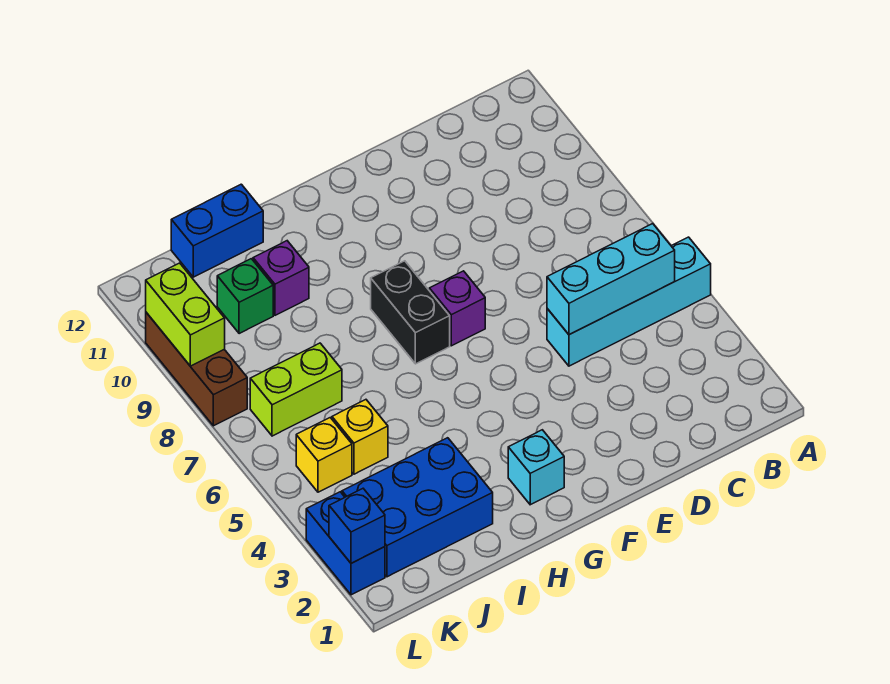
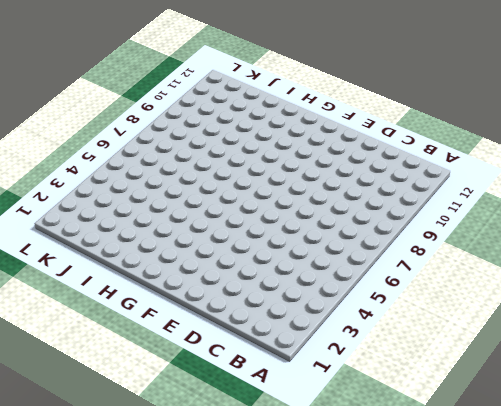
none -> cyan brick A5:D5 level 1
none -> purple brick F7 level 1
none -> cyan brick G2 level 1

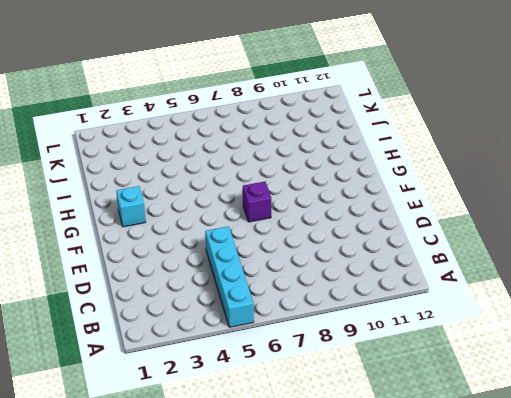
none -> black brick G7:G8 level 1
none -> blue brick I2:K3 level 1
none -> purple brick I10 level 1

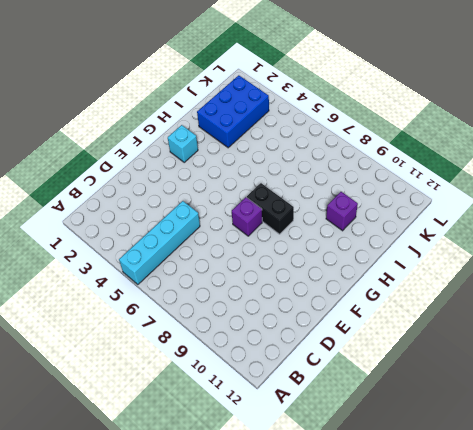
none -> blue brick I12:J12 level 1
none -> yellow brick J5 level 1
none -> lime brick J7:K7 level 1

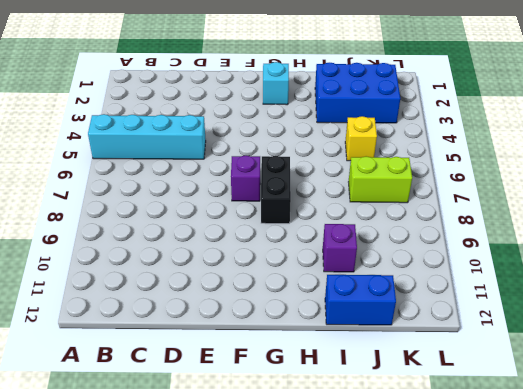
none -> green brick J10 level 1
none -> yellow brick K5 level 1
none -> blue brick L2:L3 level 1

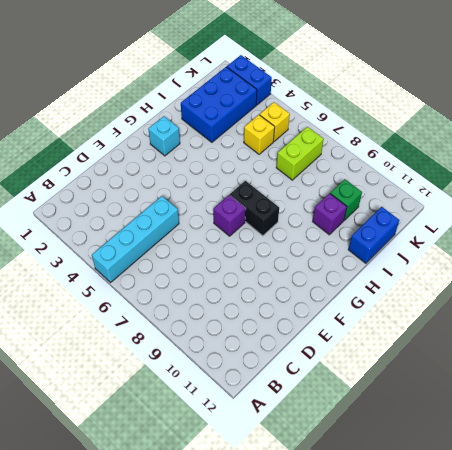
none -> brown brick L8:L10 level 1
none -> cyan brick B5:D5 level 2
none -> blue brick L2 level 2

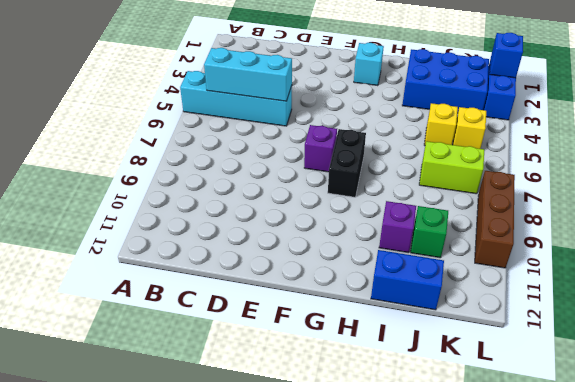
none -> lime brick L9:L10 level 2

